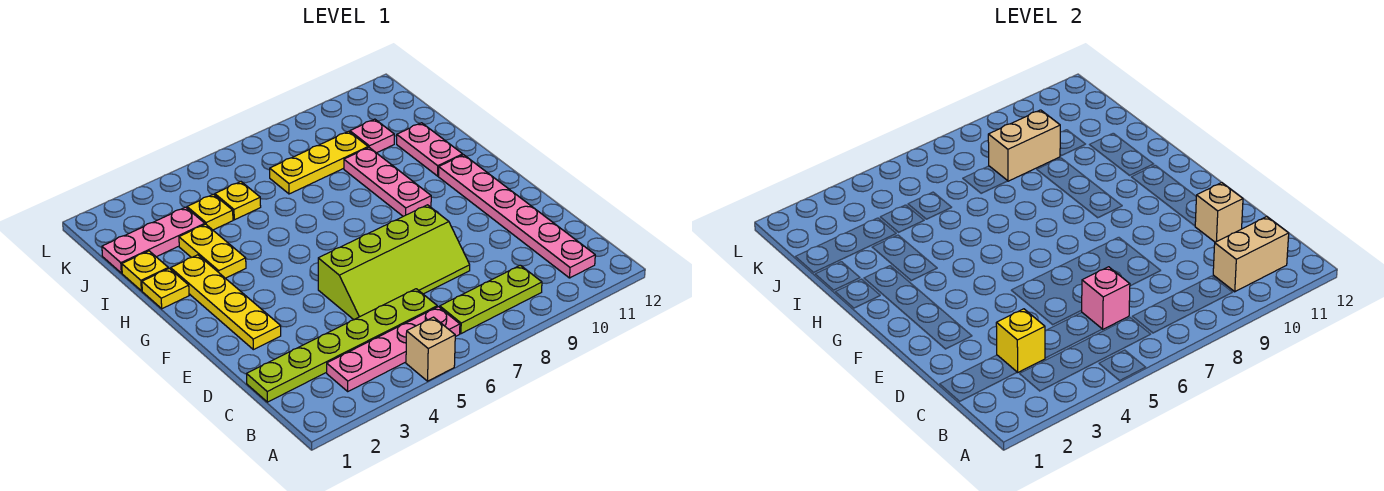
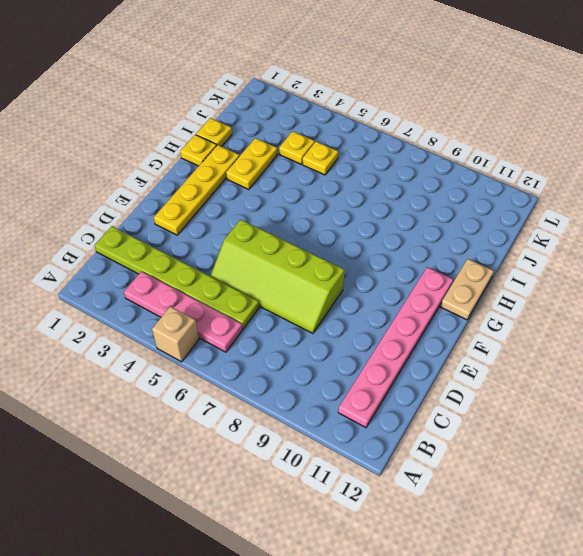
tan plate G12:H12 level 1 -> none
none -> lime plate B7:B9 level 1
none -> pink plate G9:I9 level 1
none -> pink plate H11:I11 level 1

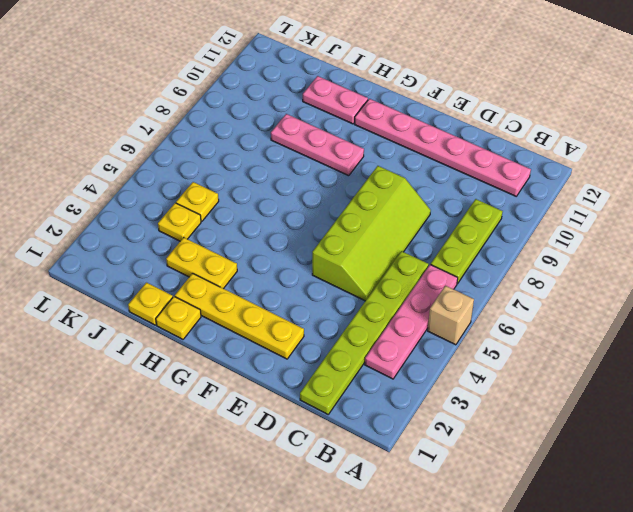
none -> pink plate J1:J3 level 1
none -> yellow plate J7:J9 level 1
none -> pink plate J10 level 1

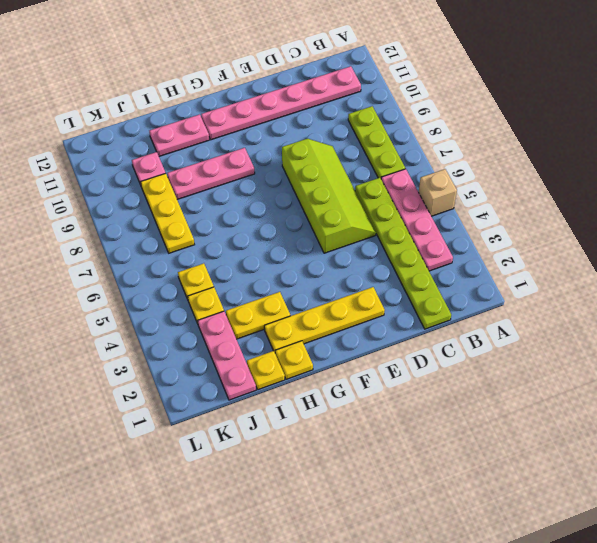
none -> tan brick B10:B11 level 2
none -> yellow brick C3 level 2
none -> pink brick C6 level 2

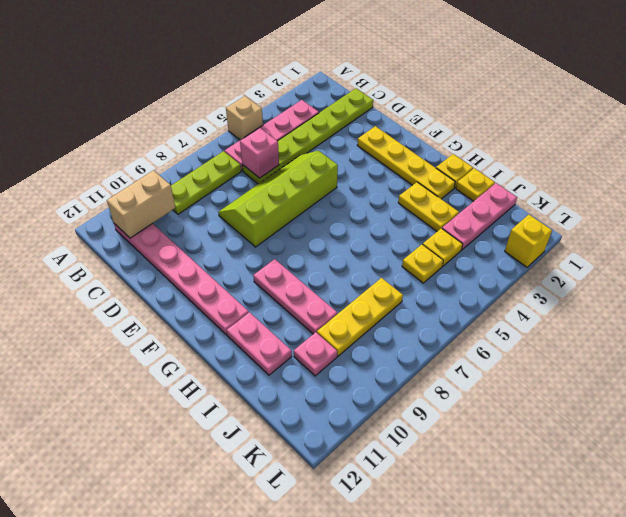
yellow brick L2 level 1 -> yellow brick C3 level 2
none -> tan brick D11 level 2
none -> tan brick J8:J9 level 2

